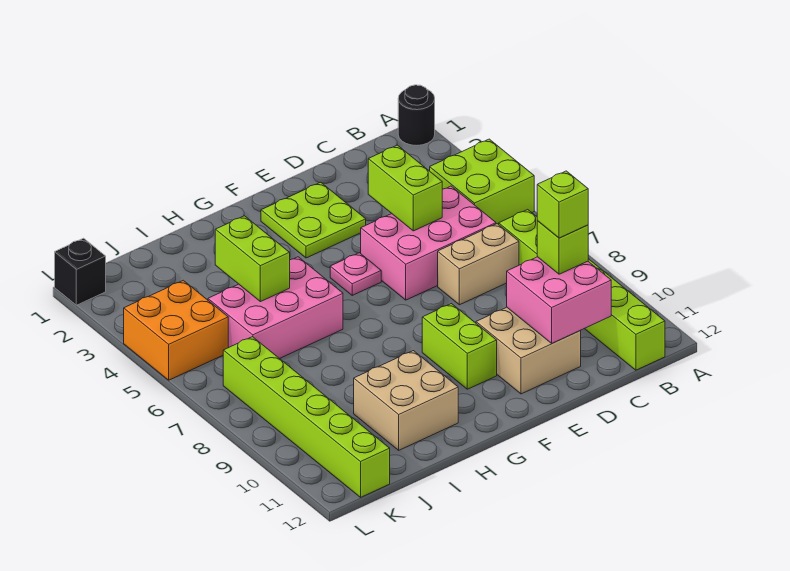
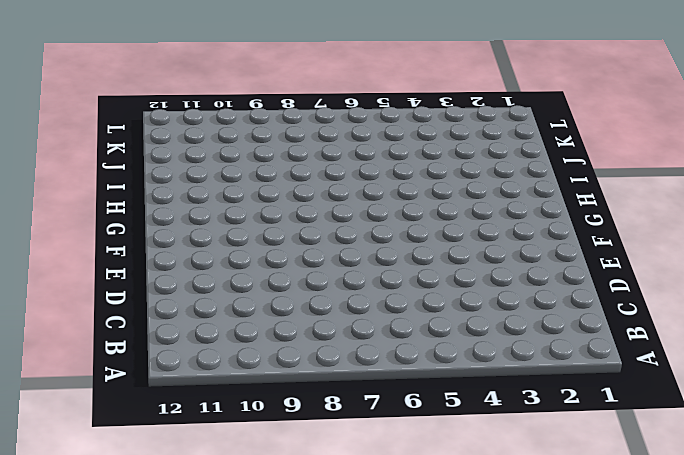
none -> black round brick A1 level 1
none -> lime brick A4:B5 level 1
none -> lime brick B7:B12 level 1

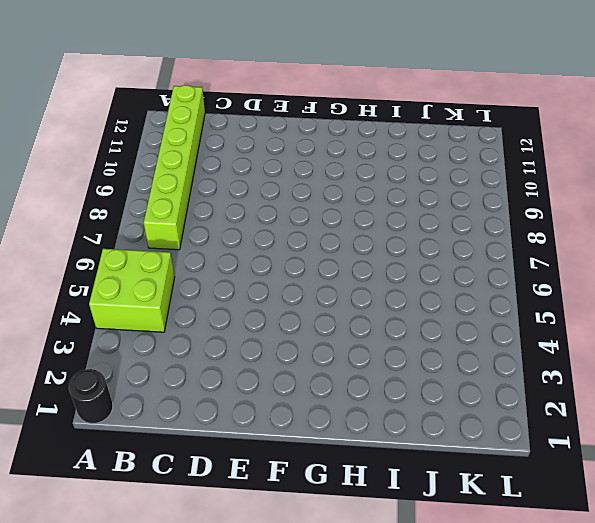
none -> pink brick C5:E6 level 1
none -> tan brick C7:D7 level 1
none -> tan brick D10:E11 level 1

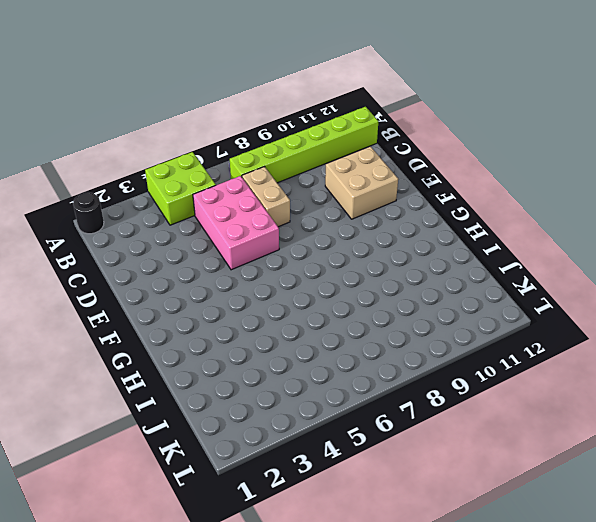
none -> lime plate E2:F3 level 1
none -> pink plate F5 level 1
none -> lime brick F9:F10 level 1

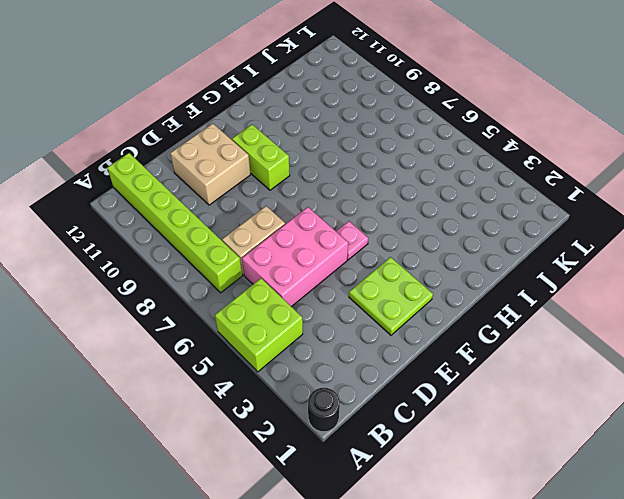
none -> pink brick H5:J6 level 1
none -> tan brick H10:I11 level 1
none -> orange brick K4:L5 level 1

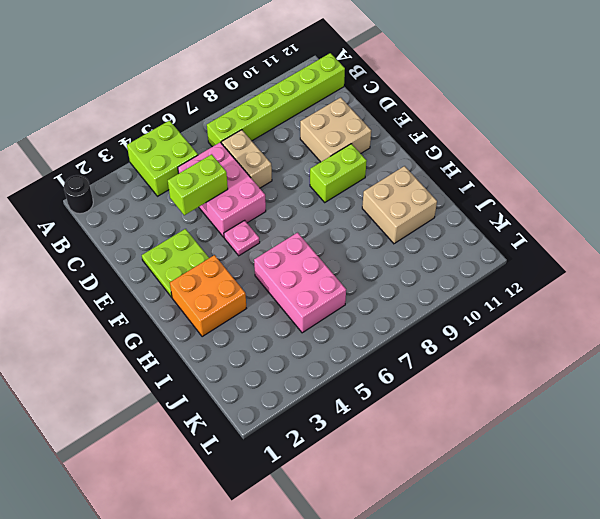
orange brick G2:H3 level 1 -> orange brick K4:L5 level 1
none -> lime brick K7:K12 level 1
none -> black brick L1 level 1
none -> pink brick C10:D11 level 2

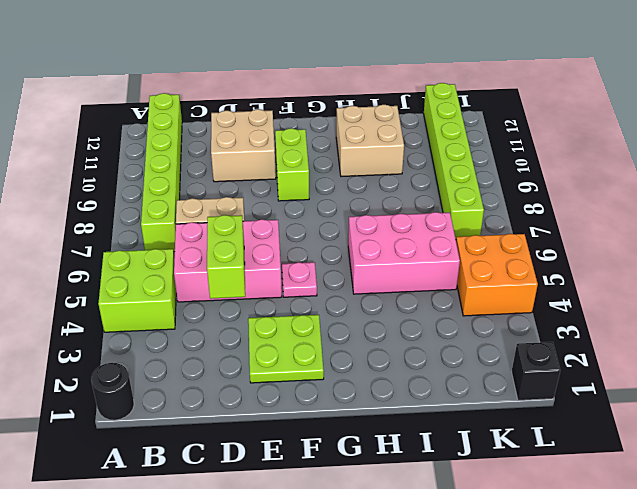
none -> pink brick C10:D11 level 2
none -> lime brick I4:I5 level 2
none -> lime brick C10 level 3

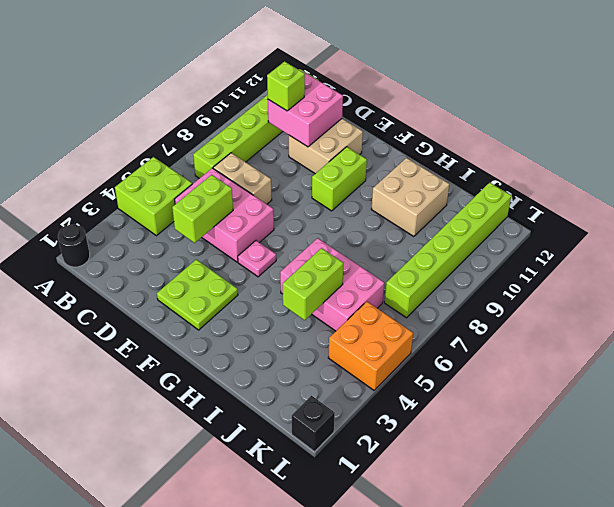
none -> lime brick C10 level 4

